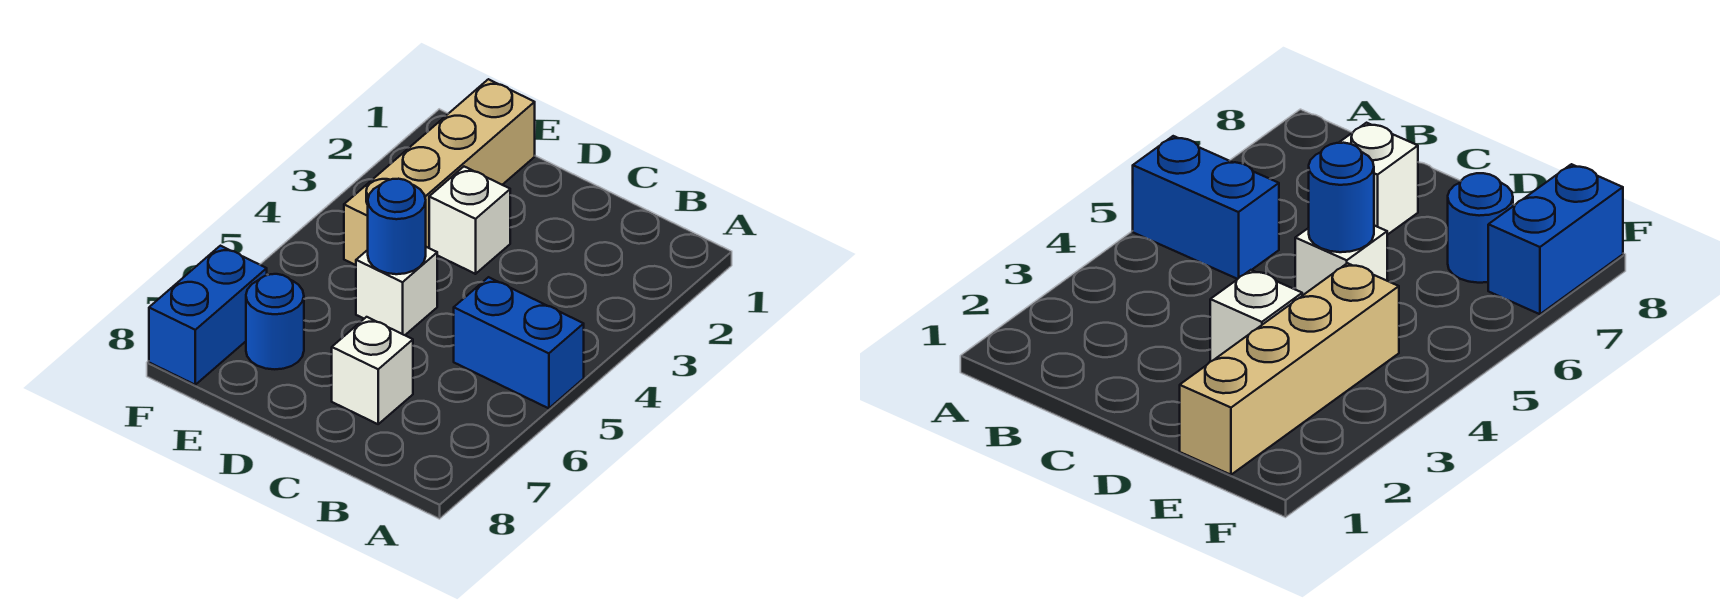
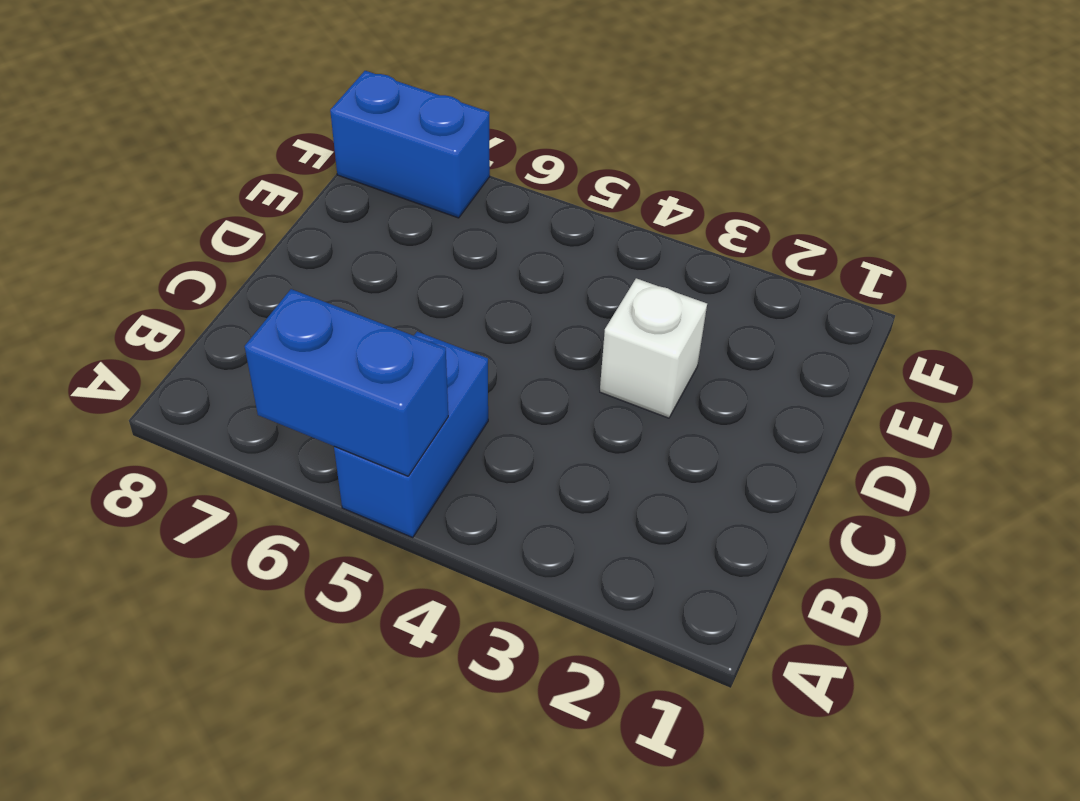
blue brick A5:A6 level 2 -> none
none -> white brick C7 level 1
none -> white brick D5 level 1

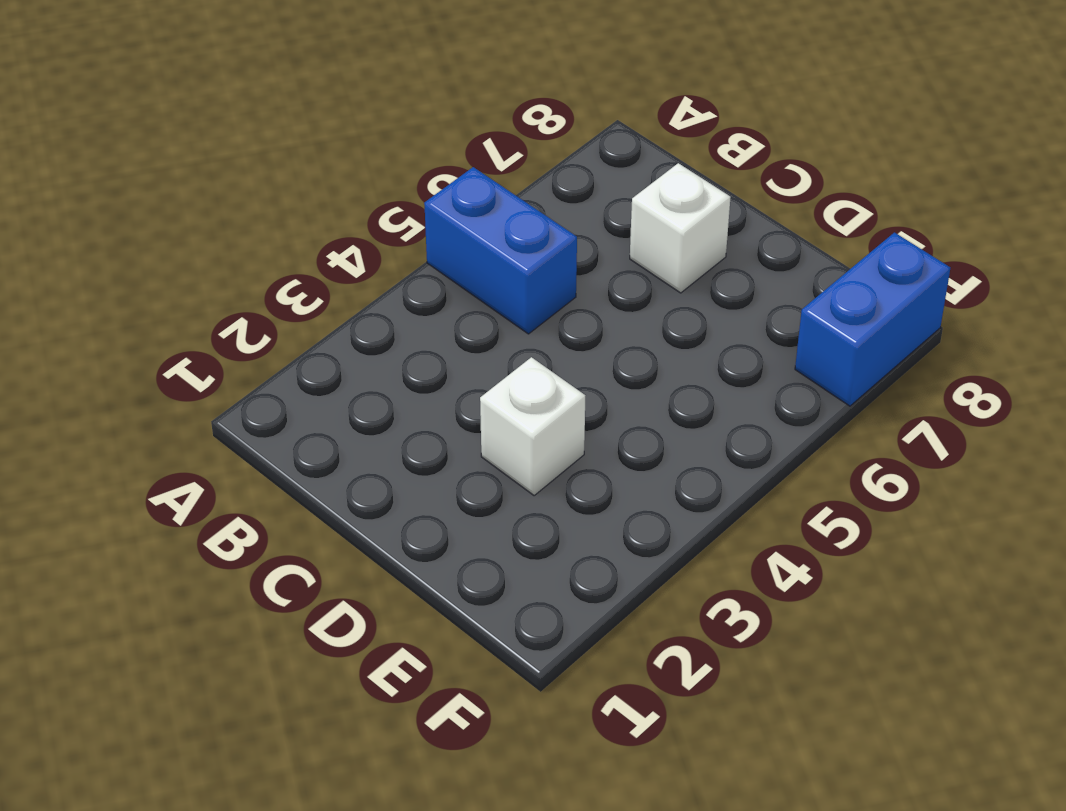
none -> white brick D5 level 1
none -> tan brick E1:E4 level 1

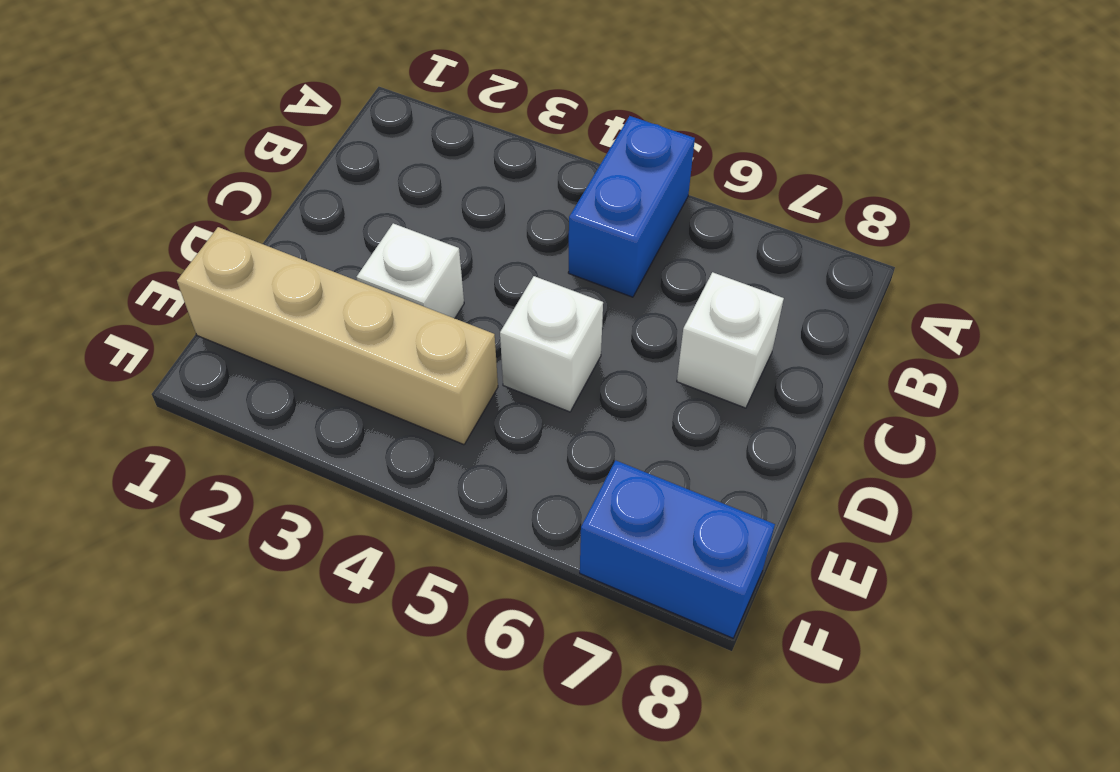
none -> blue round brick E7 level 1
none -> blue round brick D5 level 2

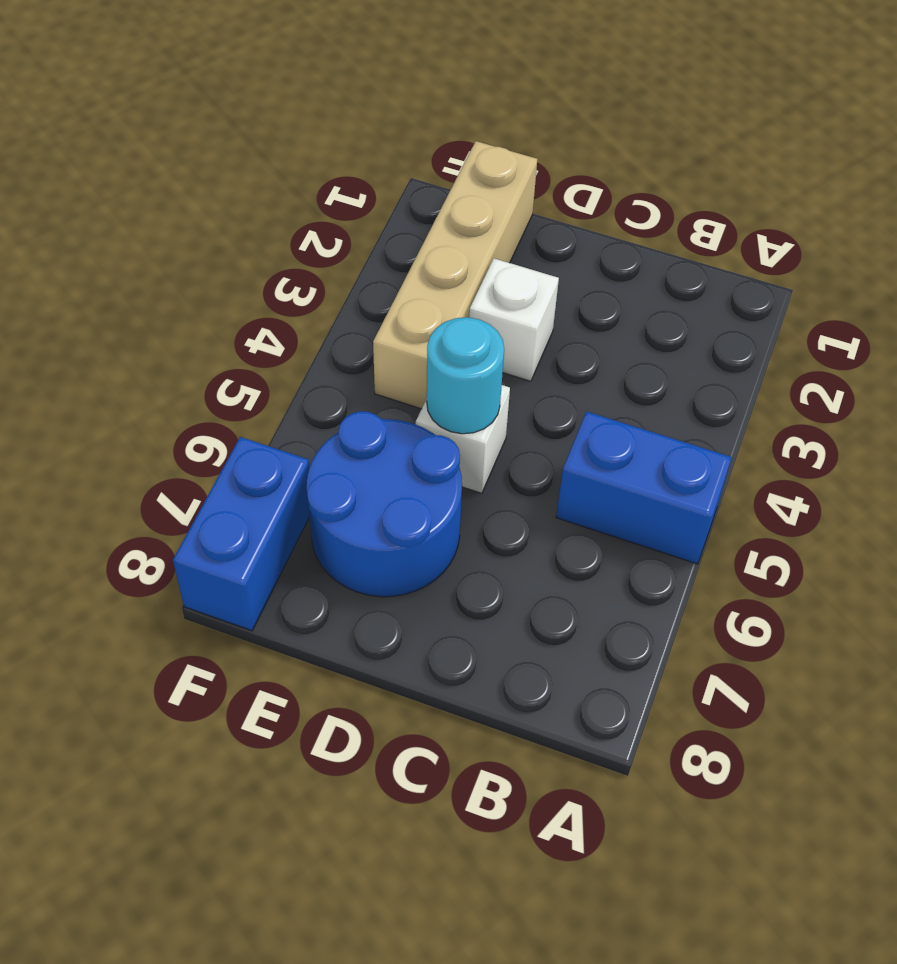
cyan round brick D5 level 2 -> blue round brick D5 level 2
blue round brick D6:E7 level 1 -> blue round brick E7 level 1
none -> white brick C7 level 1

